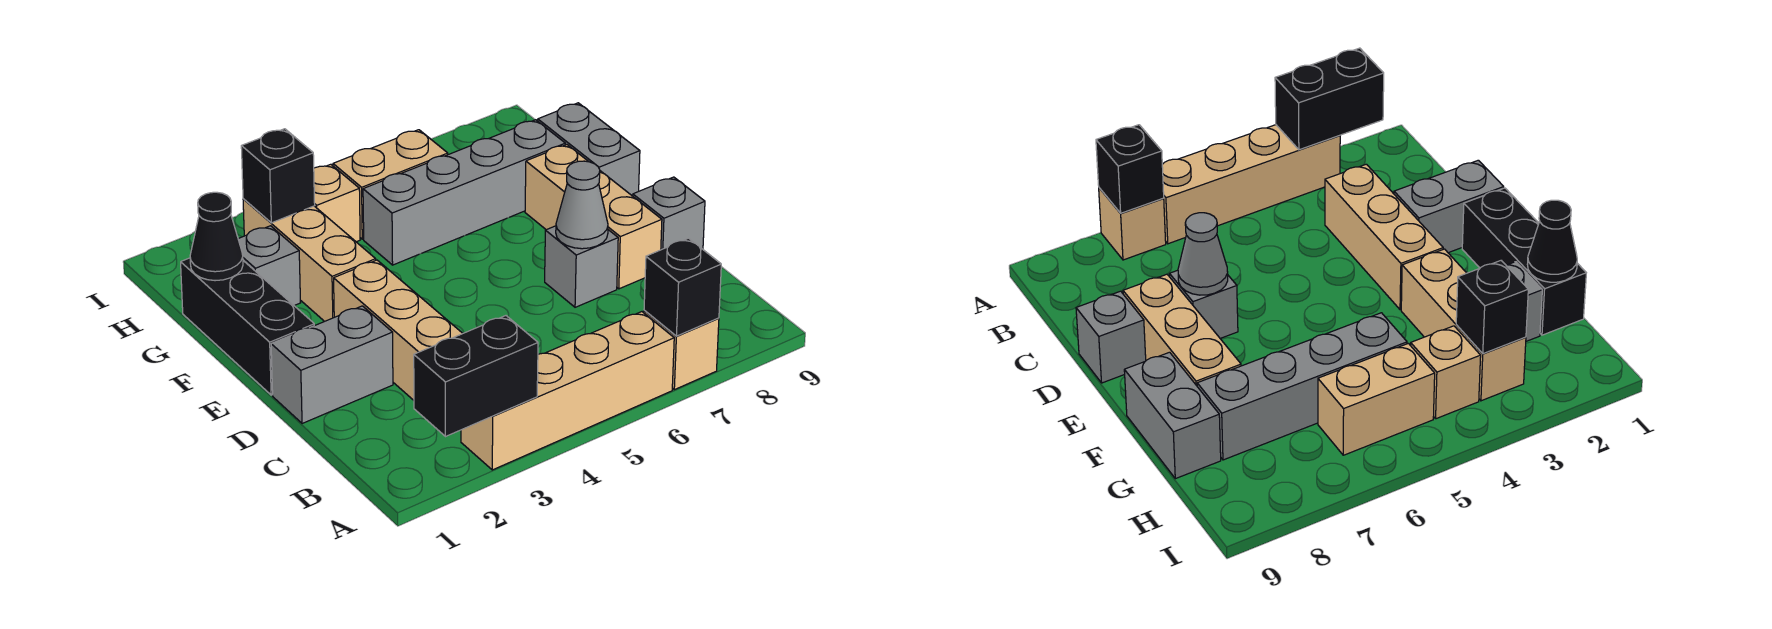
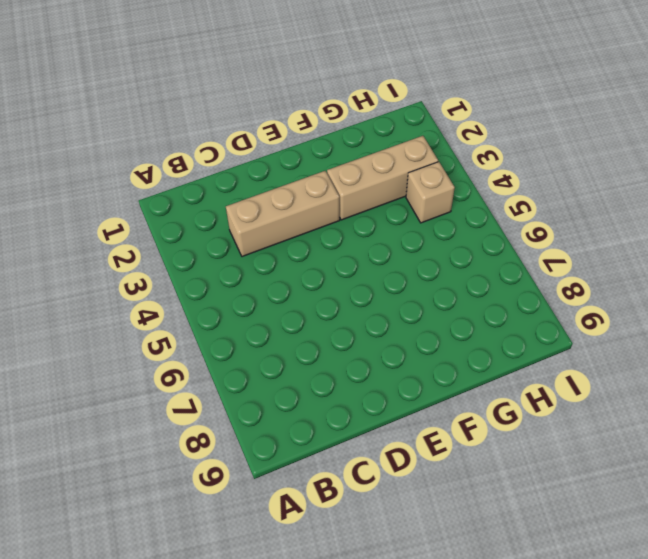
none -> tan brick A3:A6 level 1
none -> tan brick A7 level 1
none -> grey brick D1:D2 level 1

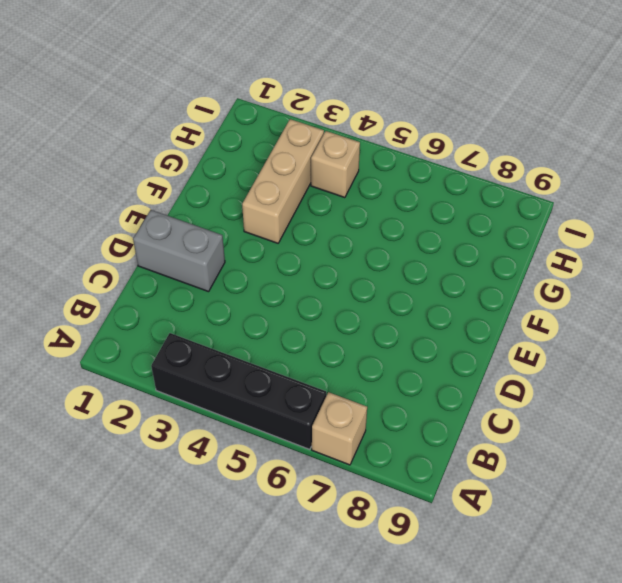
black brick A3:A6 level 1 -> tan brick A3:A6 level 1
none -> tan brick C3:E3 level 1
none -> grey brick D7 level 1
none -> tan brick D8:F8 level 1

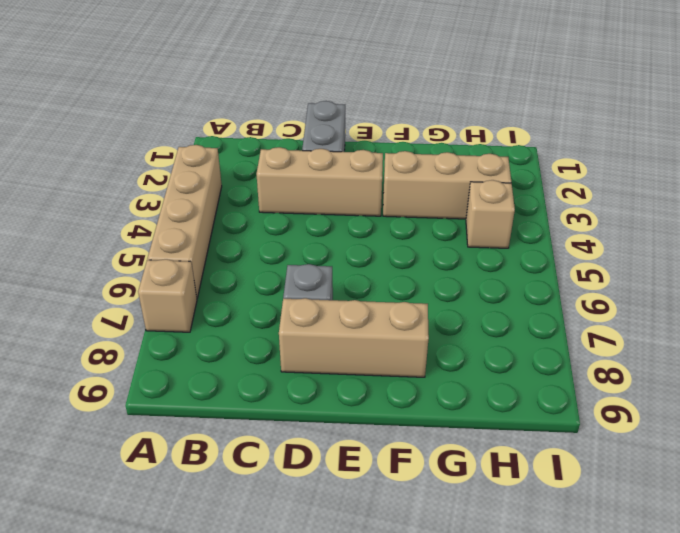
none -> grey brick D9 level 1
none -> black brick E1:G1 level 1
none -> grey brick F9:G9 level 1

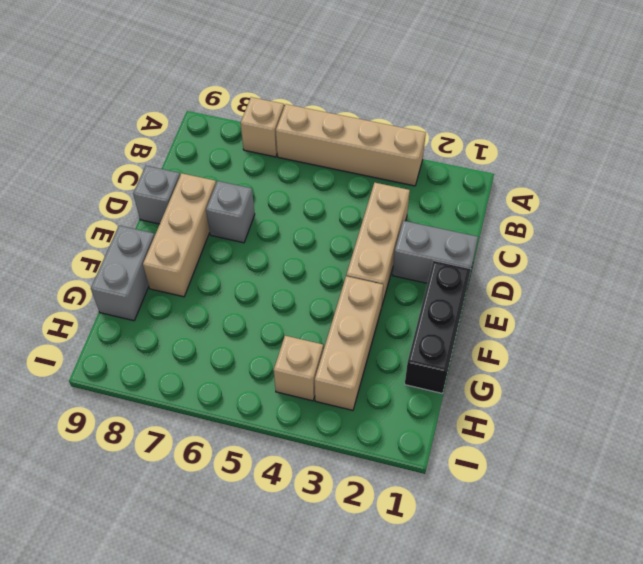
none -> grey brick G2 level 1
none -> grey brick G5:G8 level 1
none -> tan brick H5:H6 level 1

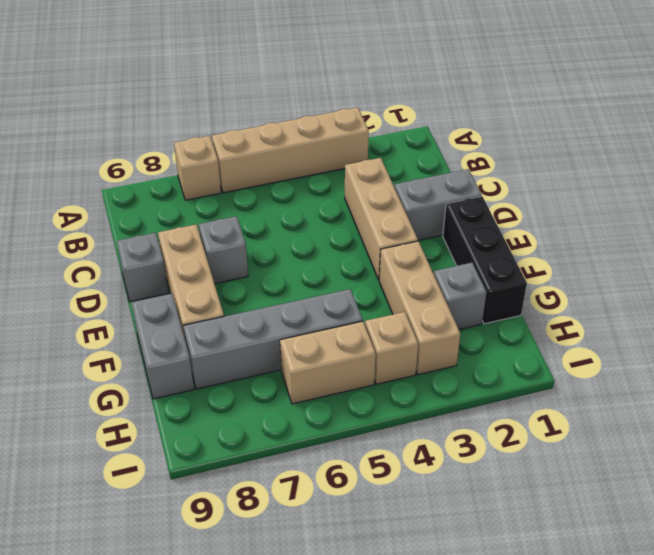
none -> black brick A2:A3 level 2
none -> black brick A7 level 2
none -> grey cone D7 level 2

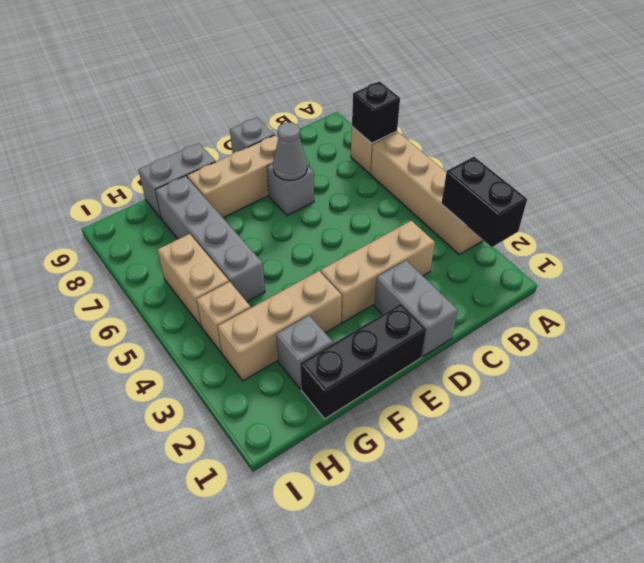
none -> black cone G1 level 2
none -> black brick H3 level 2

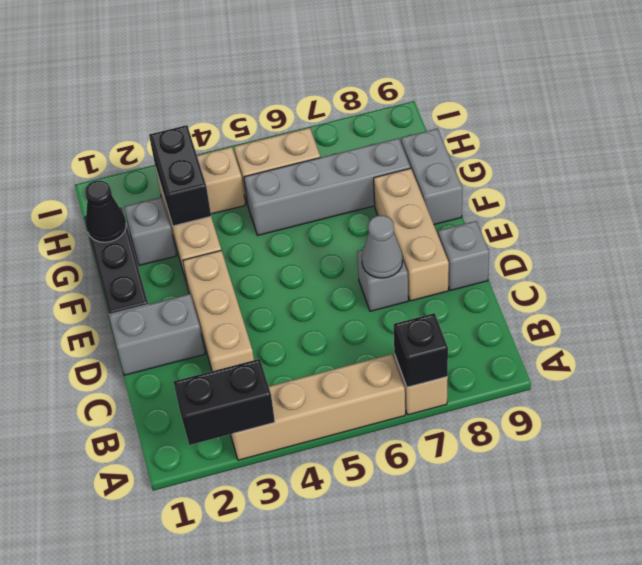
black brick G3:H3 level 2 -> black brick H3 level 2

